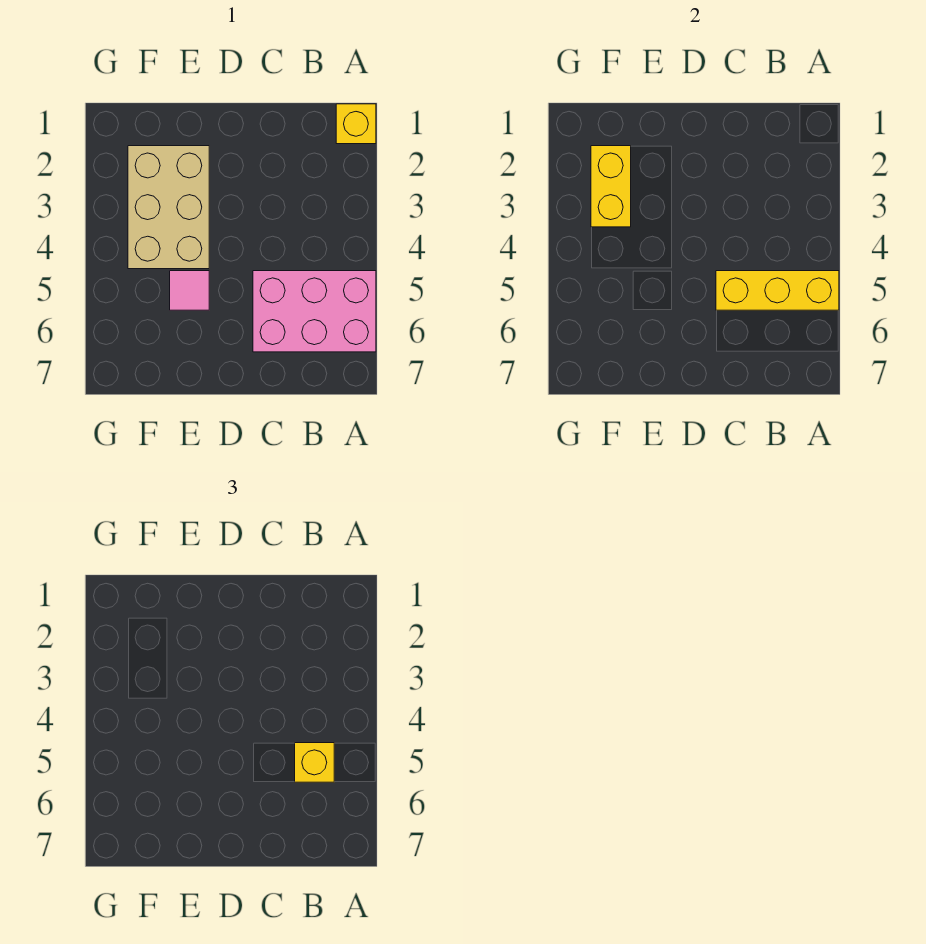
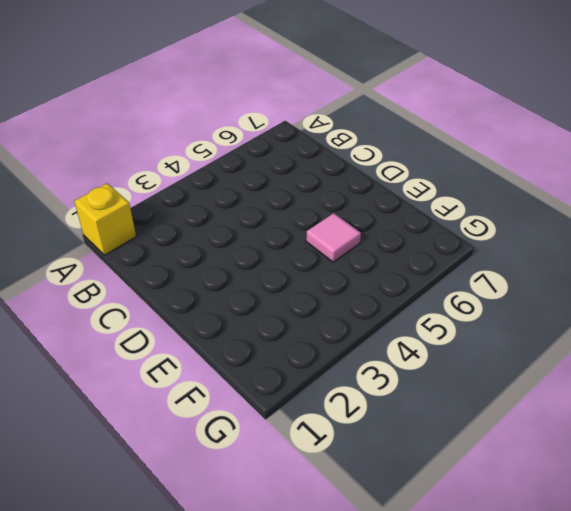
none -> pink brick A5:C6 level 1
none -> tan brick E2:F4 level 1

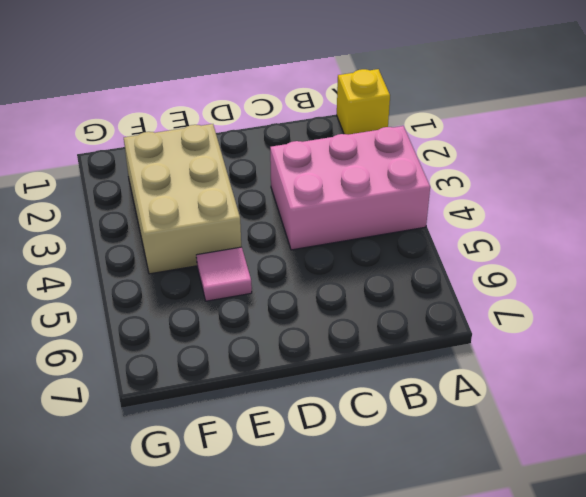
pink brick A3:C4 level 1 -> pink brick A5:C6 level 1
none -> yellow brick A5:C5 level 2
none -> yellow brick F2:F3 level 2

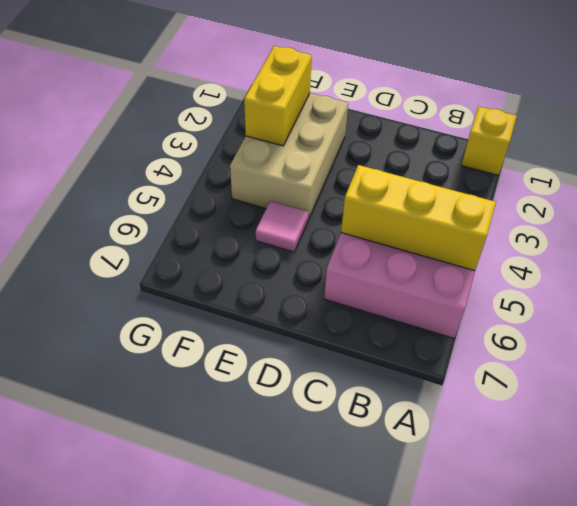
none -> yellow brick B5 level 3

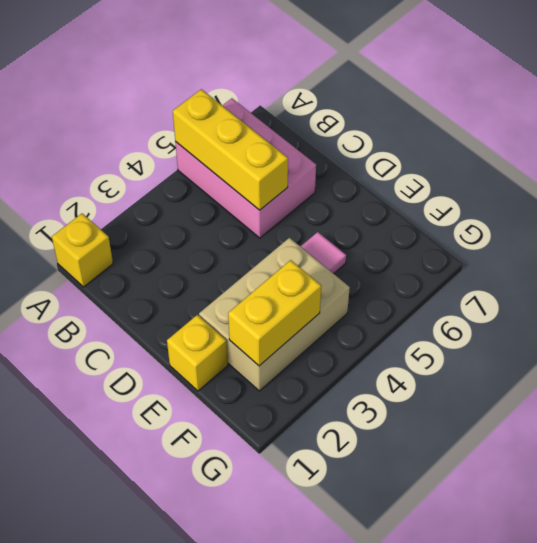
yellow brick E1 level 1 -> yellow brick B5 level 3

